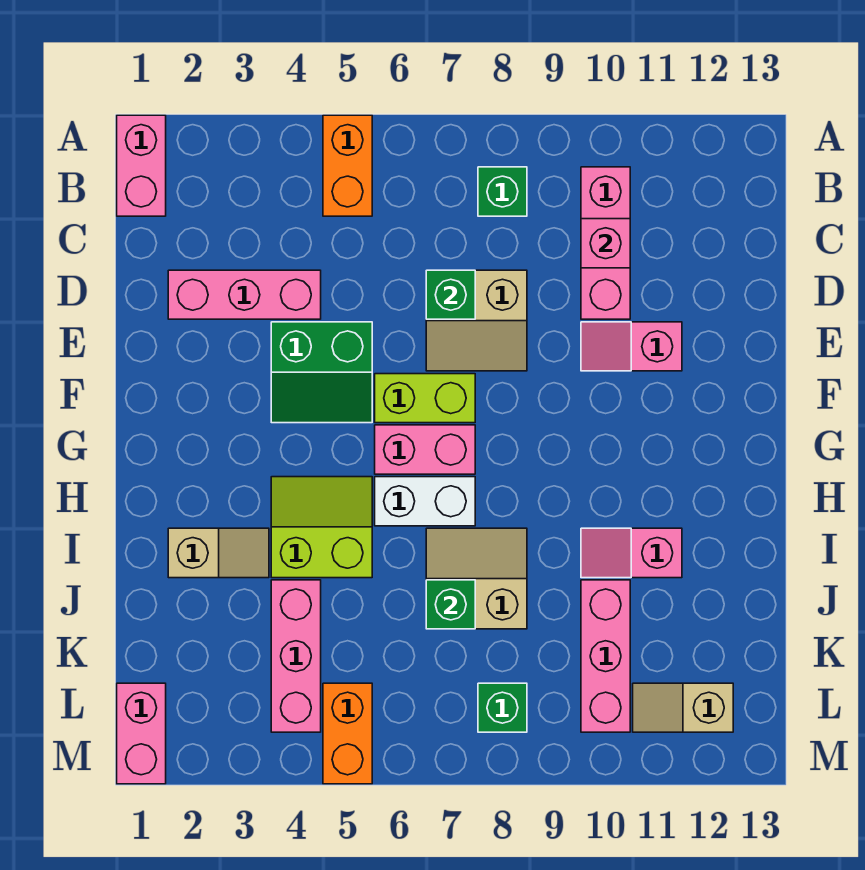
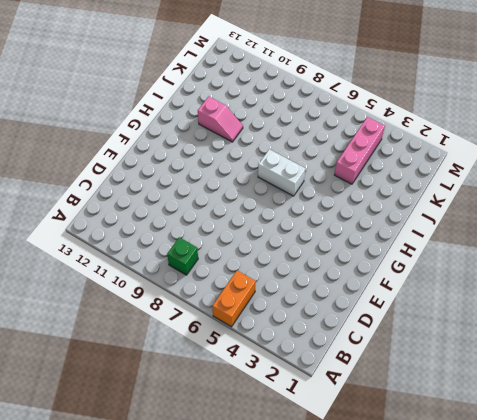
none -> pink brick A1:B1 level 1
none -> pink brick B10:D10 level 1
none -> pink brick D2:D4 level 1

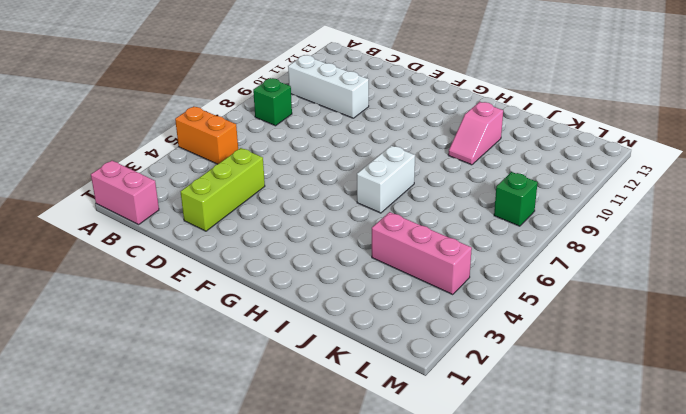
white brick B10:D10 level 1 -> pink brick B10:D10 level 1
lime brick D2:D4 level 1 -> pink brick D2:D4 level 1
none -> tan slope D7:E8 level 1 top D
none -> green slope E4:F5 level 1 top E
none -> pink slope E10:E11 level 1 top 11

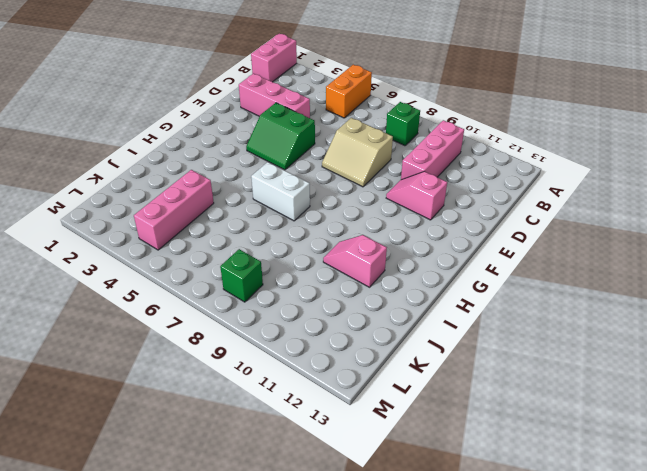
none -> lime brick F6:F7 level 1
none -> pink brick G6:G7 level 1
none -> lime slope H4:I5 level 1 top I

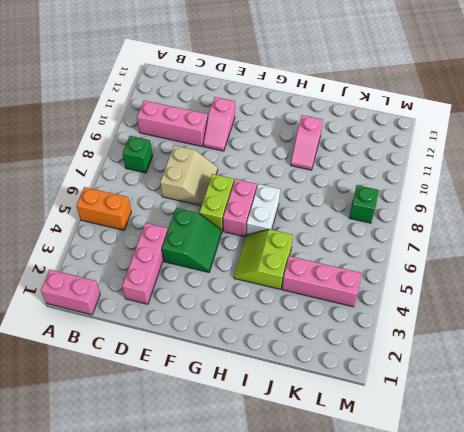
none -> tan slope I2:I3 level 1 top 2
none -> tan slope I7:J8 level 1 top J
none -> pink brick J10:L10 level 1

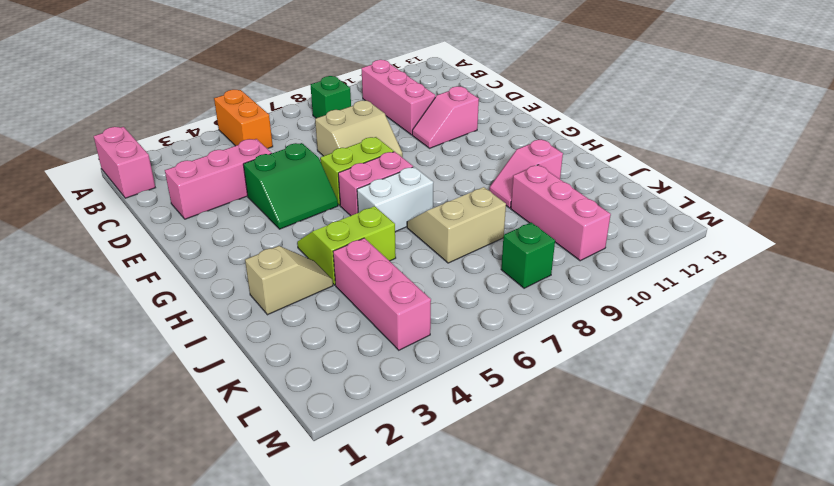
none -> pink brick L1:M1 level 1
none -> orange brick L5:M5 level 1
none -> tan slope L11:L12 level 1 top 12

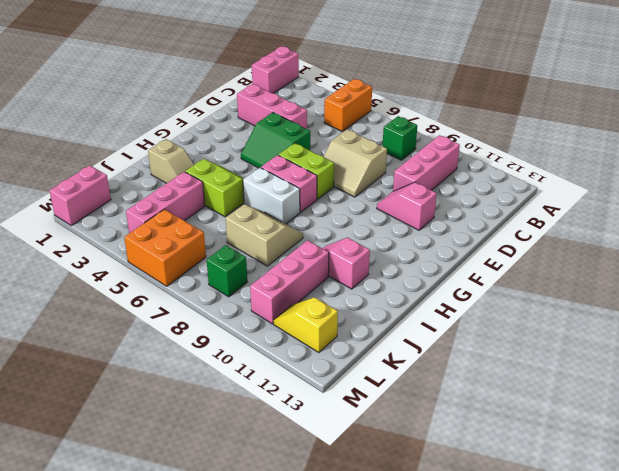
orange brick L5:M6 level 1 -> orange brick L5:M5 level 1
yellow slope L11:L12 level 1 top 12 -> tan slope L11:L12 level 1 top 12
none -> pink brick C10 level 2
none -> green brick D7 level 2
none -> green brick J7 level 2

